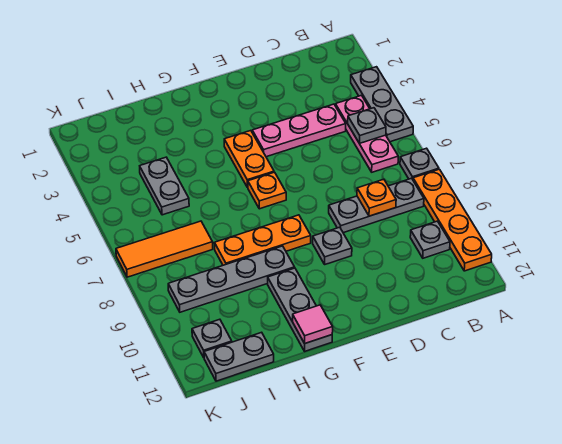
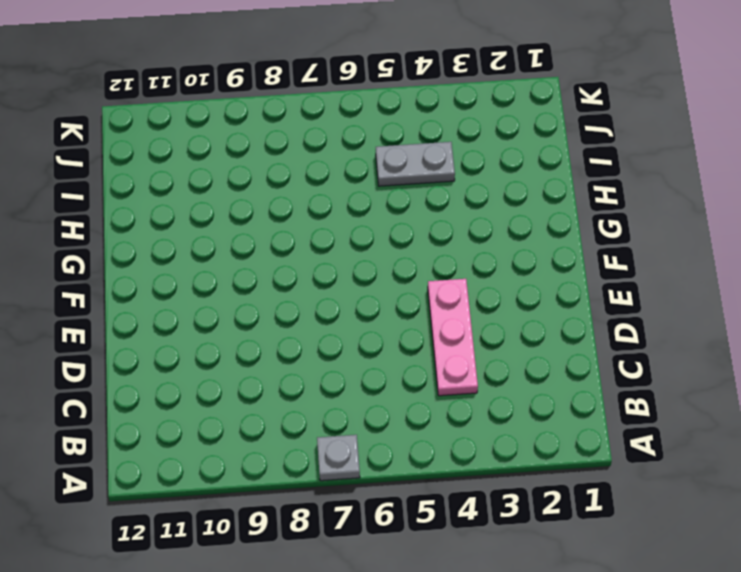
none -> grey plate A3:A5 level 1
none -> orange plate A8:A11 level 1
none -> pink plate B4:B6 level 1

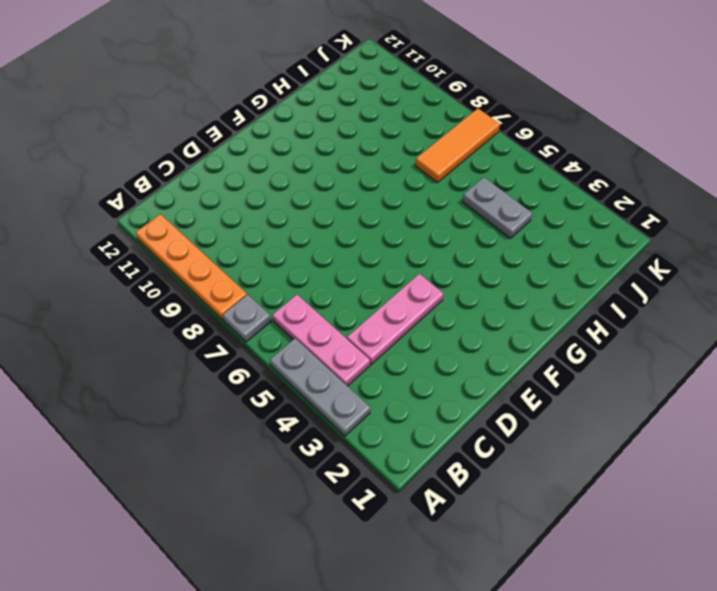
none -> grey plate B8:D8 level 1
none -> grey plate B10 level 1
none -> grey plate E9 level 1

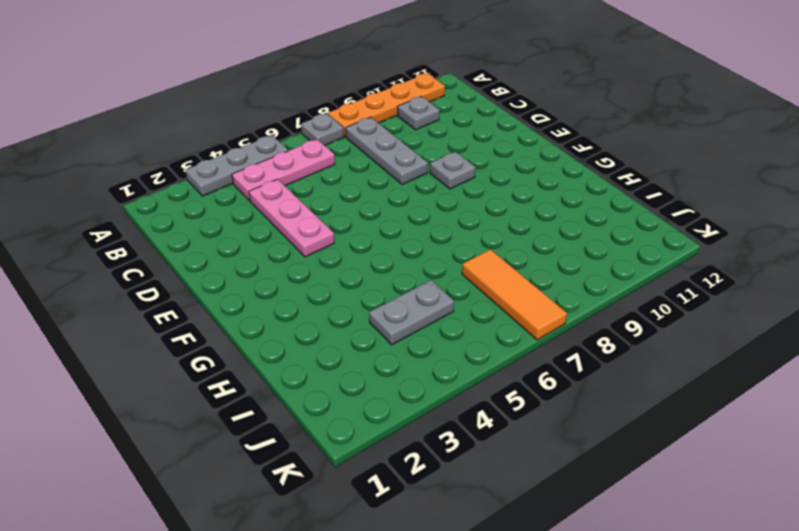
none -> orange plate F4:F5 level 1
none -> orange plate F6 level 1
none -> orange plate F8:H8 level 1

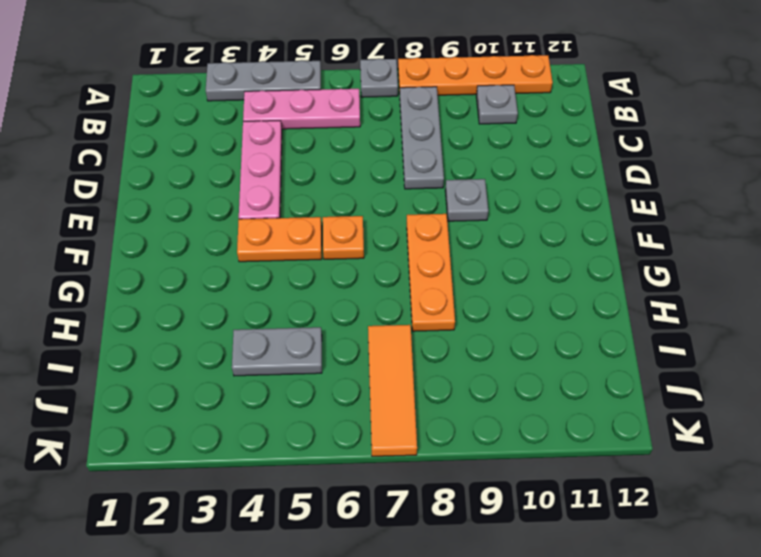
none -> grey plate G9:J9 level 1
none -> grey plate G10:G12 level 1
none -> grey plate I12:J12 level 1

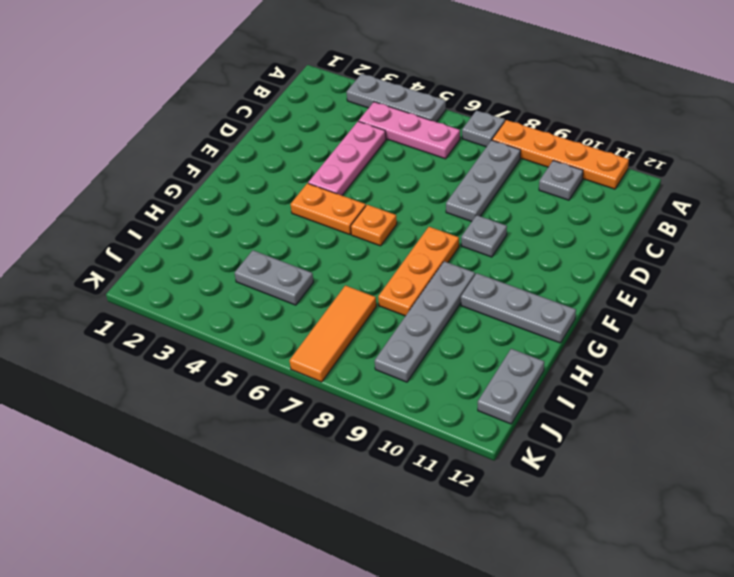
none -> grey plate J11 level 1
none -> grey plate B5 level 2
none -> orange plate C8 level 2

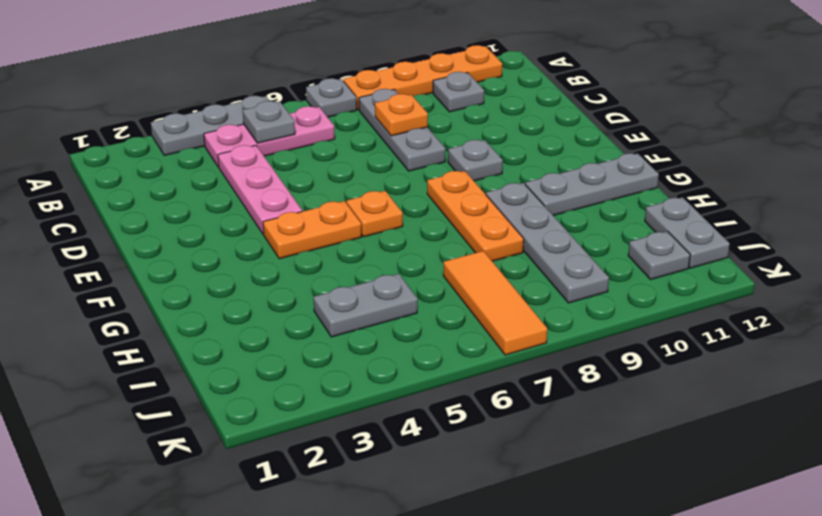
none -> pink tile G12 level 2

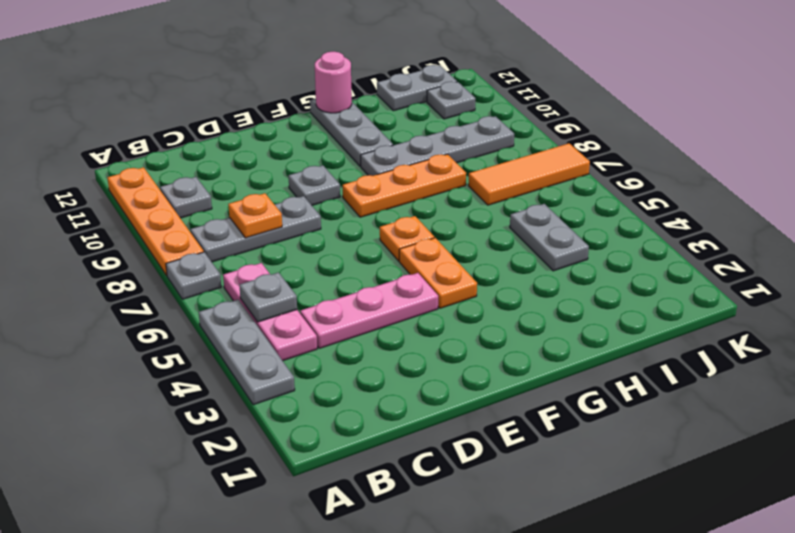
pink round brick G12 level 2 -> pink tile G12 level 2

